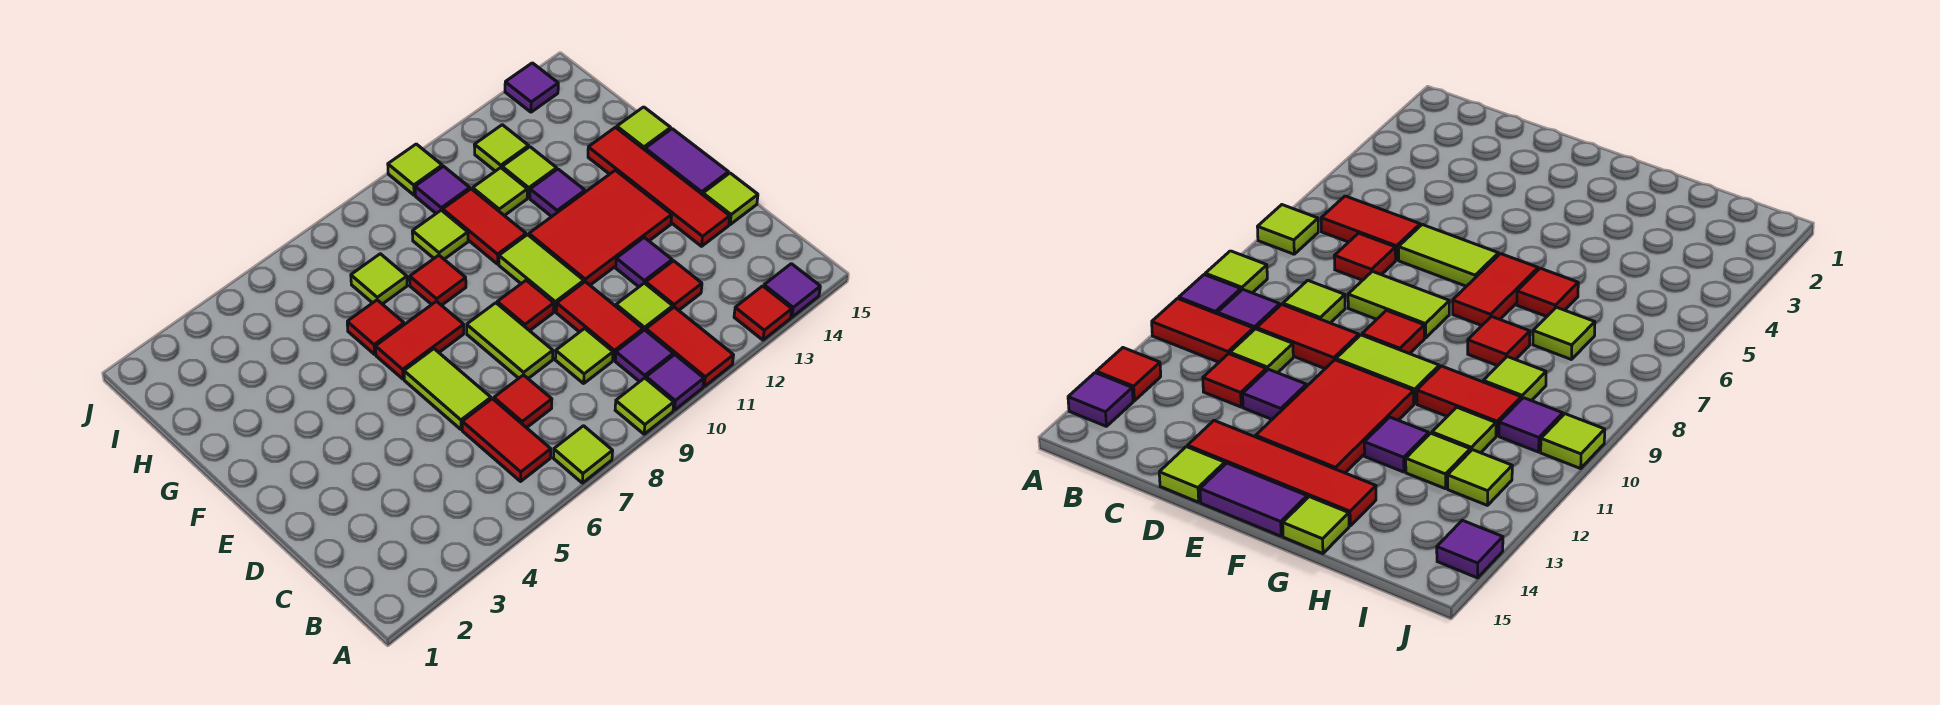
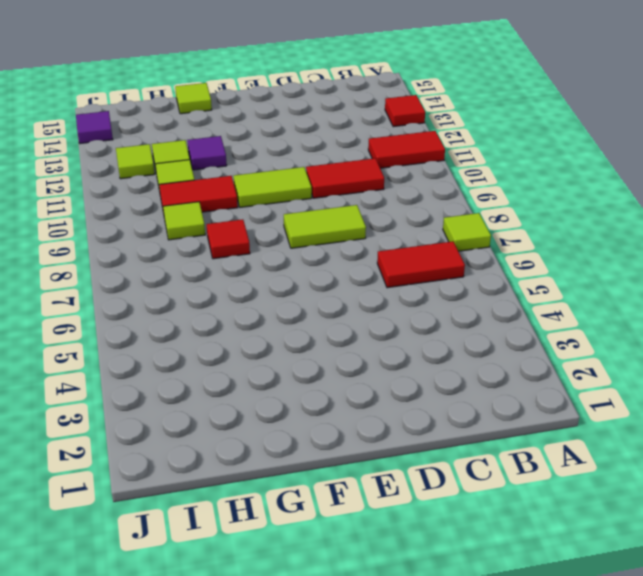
none -> lime tile A9 level 1
none -> purple tile A10 level 1
none -> purple tile A14 level 1
none -> purple tile B10 level 1

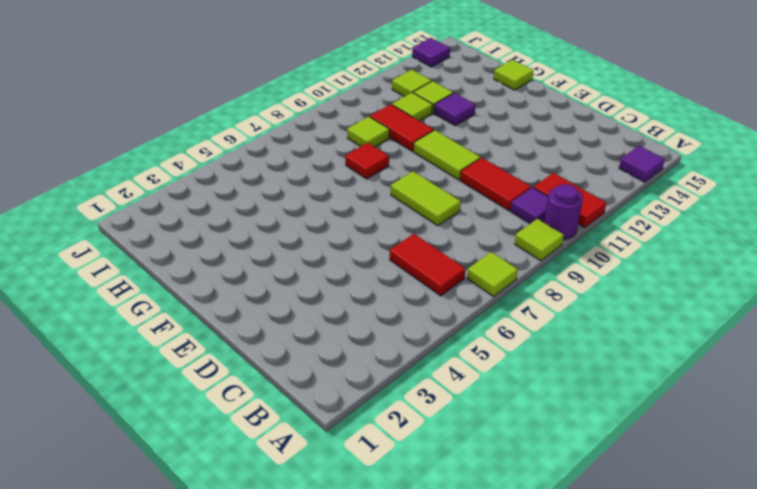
purple round brick A10 level 1 -> purple tile A10 level 1
none -> red tile A13 level 1
none -> red tile C7 level 1
none -> lime tile C9 level 1
none -> lime tile C11 level 1

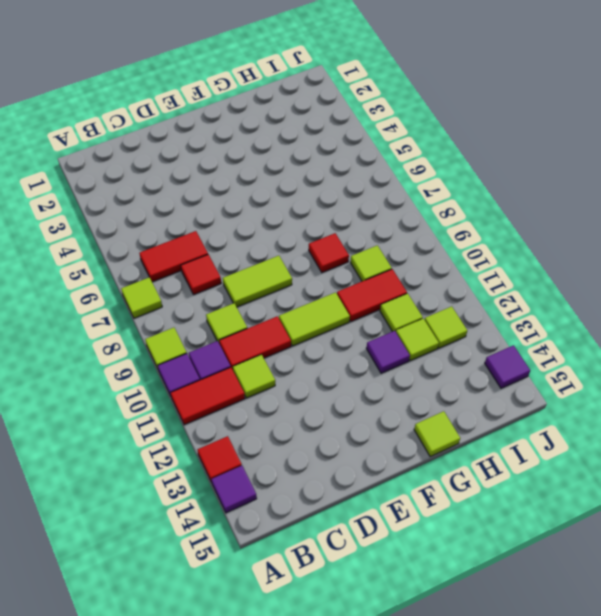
none -> red tile C12 level 1
none -> lime tile D6:E6 level 1
none -> purple tile D12 level 1
none -> red tile D14:G14 level 1

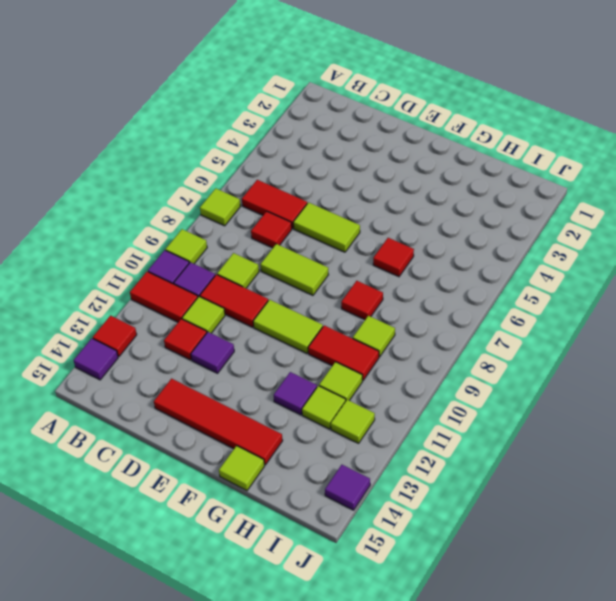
none -> lime tile D15 level 1
none -> red tile E9 level 1
none -> red tile E11:F13 level 1
none -> purple tile E15:F15 level 1

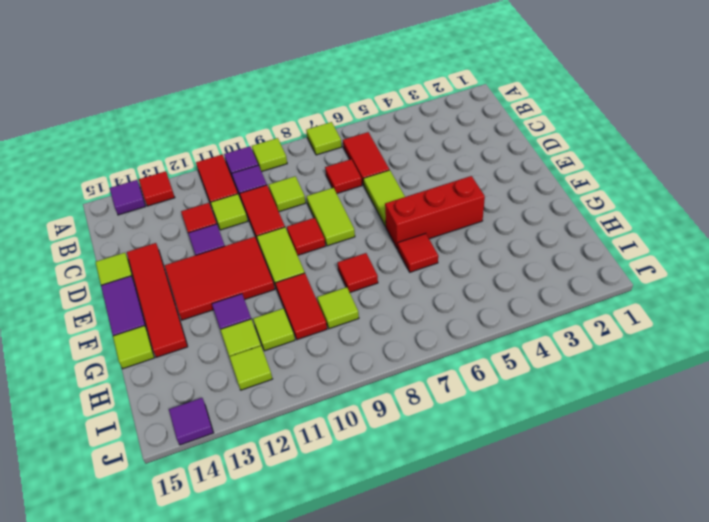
red brick F4:F6 level 1 -> red tile F6:F7 level 1
none -> lime tile H7 level 1
none -> purple tile I10 level 1
none -> lime tile J10 level 1

